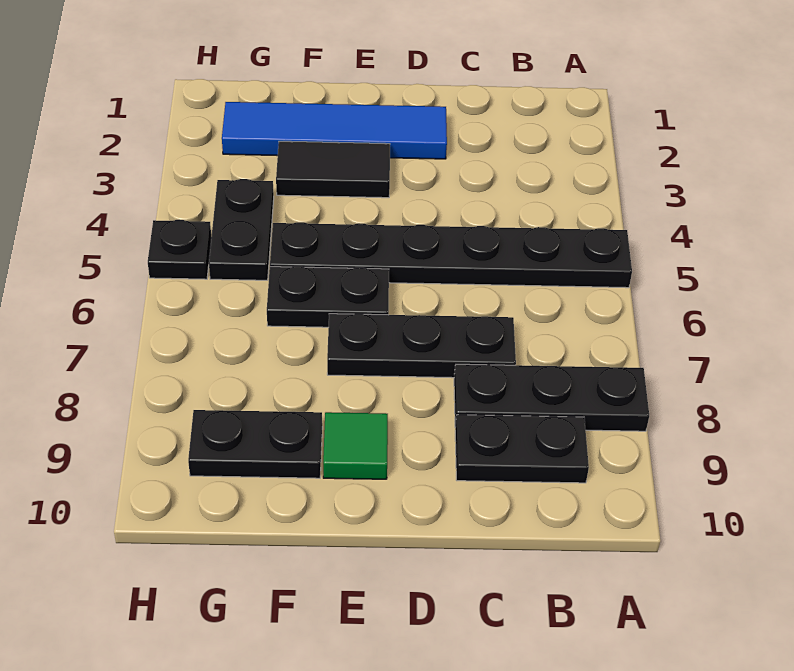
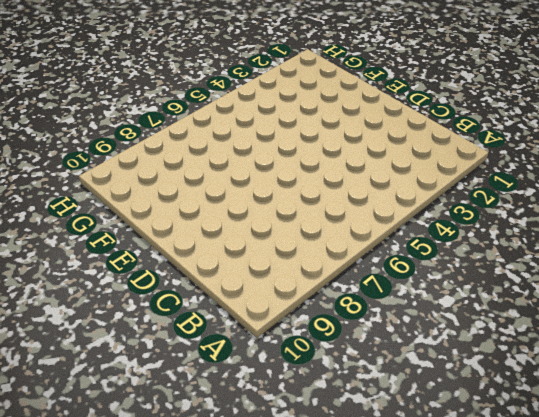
none -> black plate A5:F5 level 1
none -> black plate A8:C8 level 1

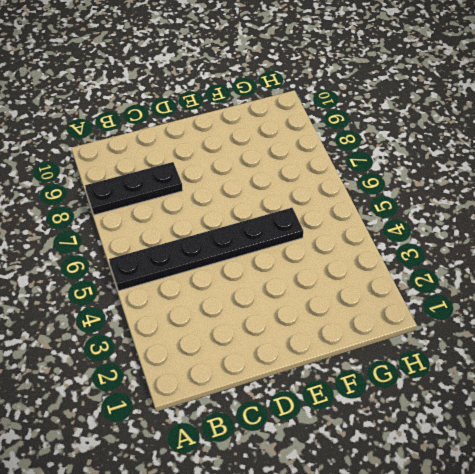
none -> black plate B9:C9 level 1
none -> black plate C7:E7 level 1

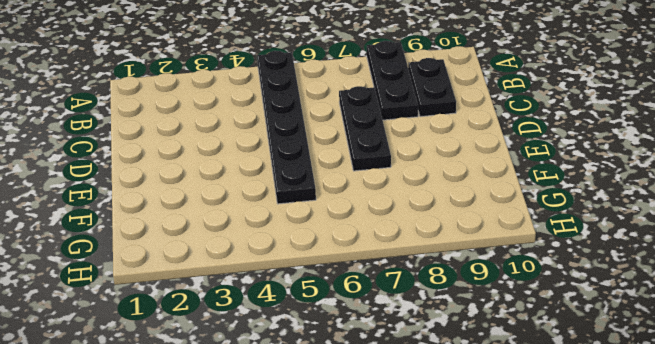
none -> blue tile D2:G2 level 1
none -> black tile E3:F3 level 1

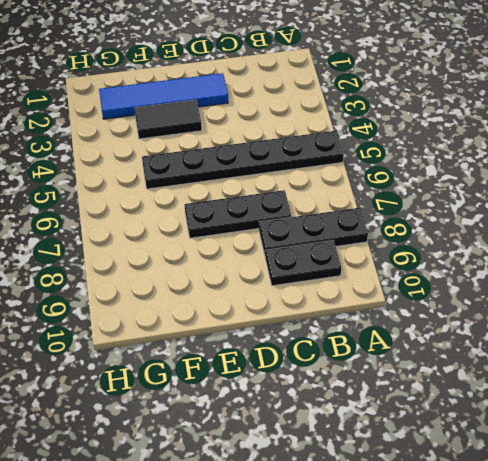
none -> black plate E6:F6 level 1
none -> green tile E9 level 1

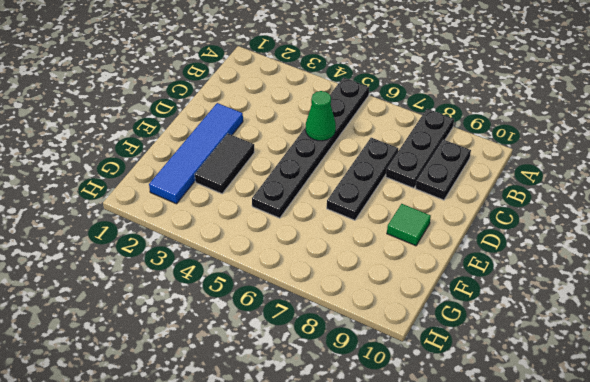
green cone C5 level 2 -> none
none -> black plate E6:F6 level 1
none -> black plate F9:G9 level 1

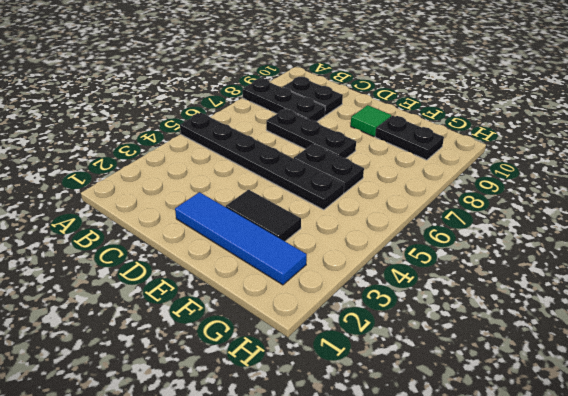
none -> black plate G4:G5 level 1
none -> black plate H5 level 1

